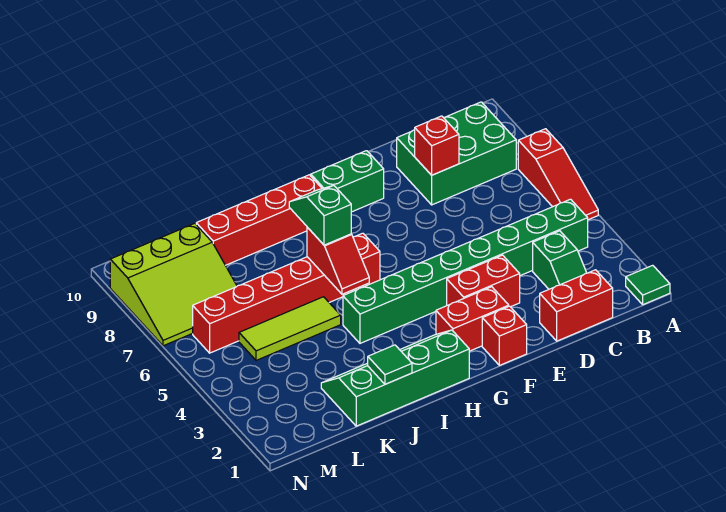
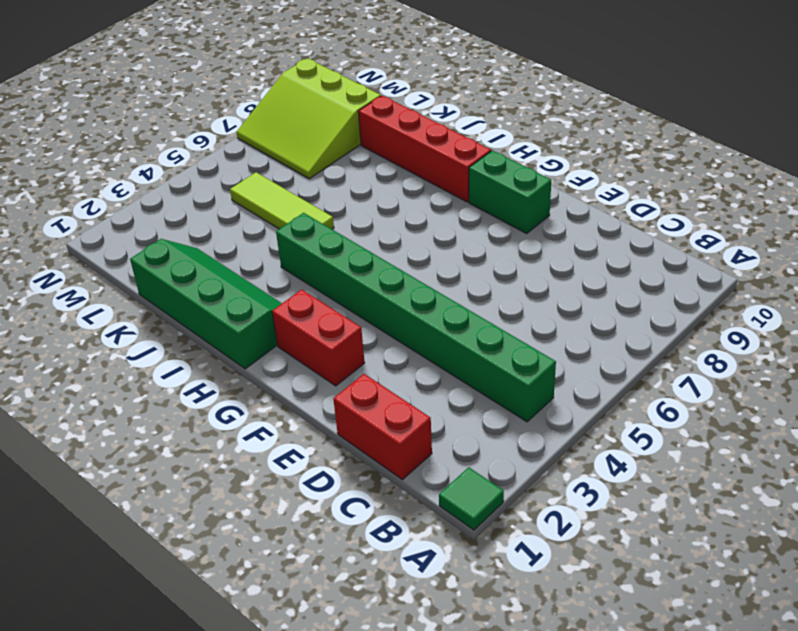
none -> red slope A5:A7 level 1 top 7
none -> green brick B8:D9 level 1
none -> green slope C2:C3 level 1 top 3

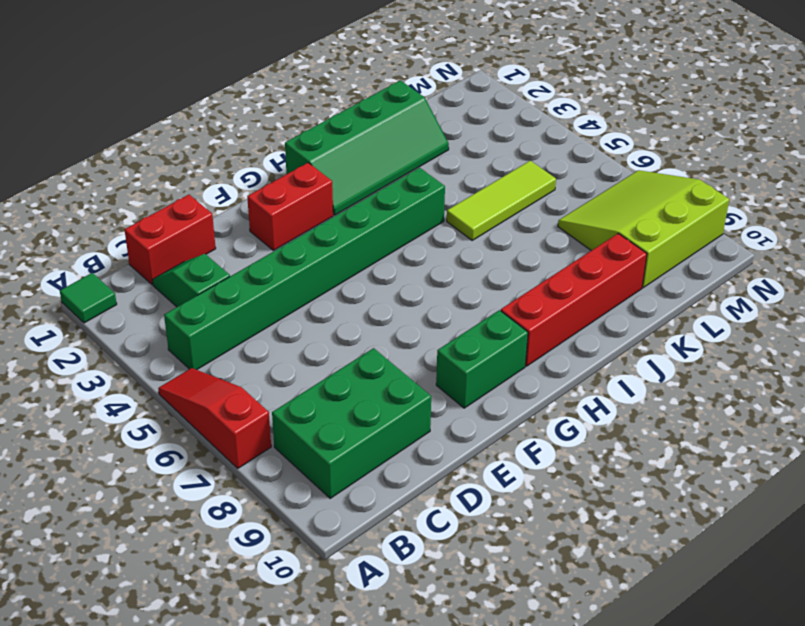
none -> red brick E3:F3 level 1
none -> red brick F1 level 1
none -> red brick H6:M6 level 1

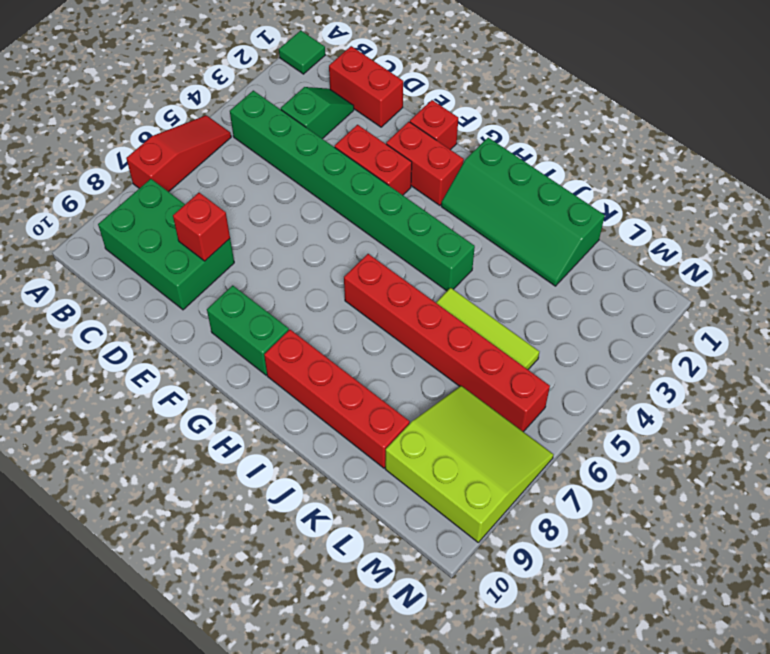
none -> red slope I5:I6 level 2 top 6
none -> green tile J1 level 2
none -> green slope I6:I7 level 3 top 6

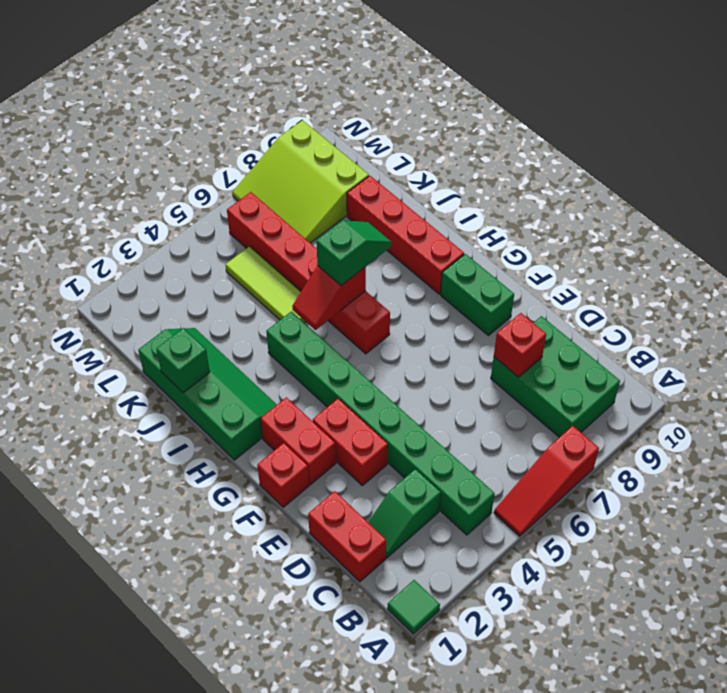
green brick J1 level 2 -> green tile J1 level 2

